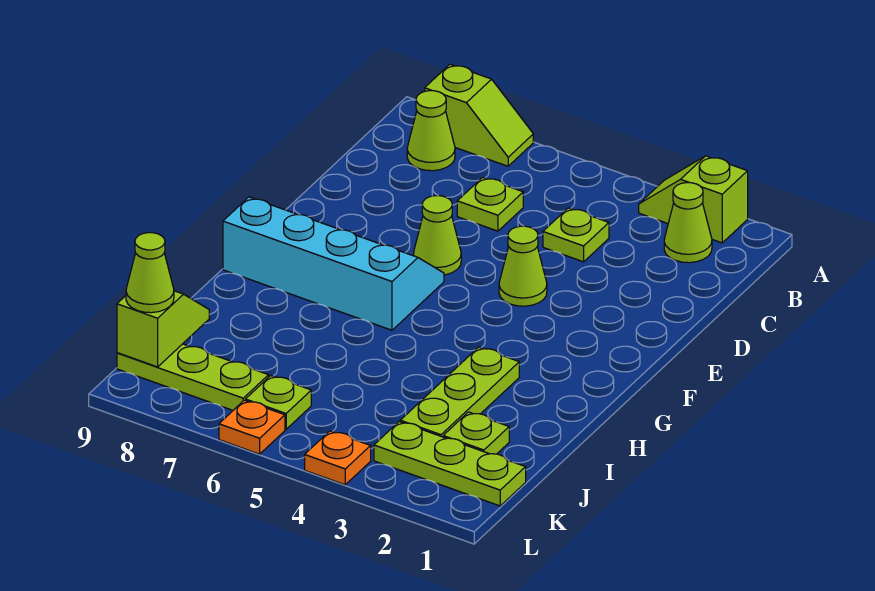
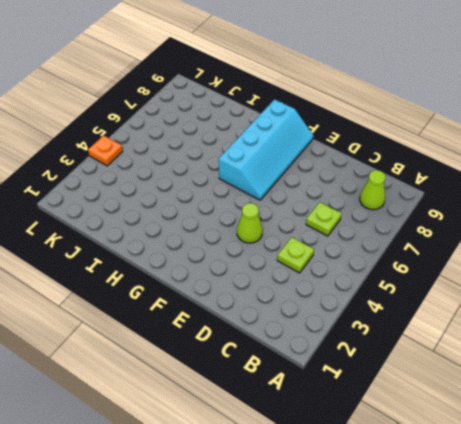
none -> lime slope A2:A3 level 1 top 2
none -> lime slope A7:A8 level 1 top 8
none -> lime cone B2 level 1

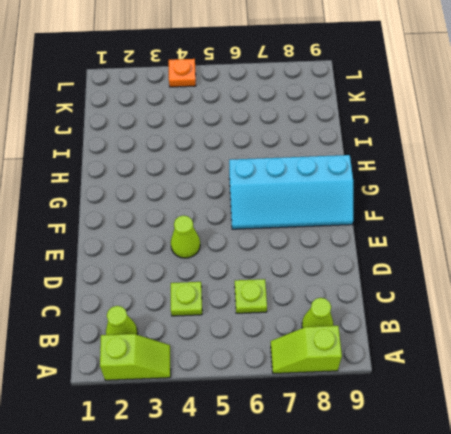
none -> lime cone E6 level 1
none -> lime plate H3:J3 level 1
none -> lime plate J2 level 1

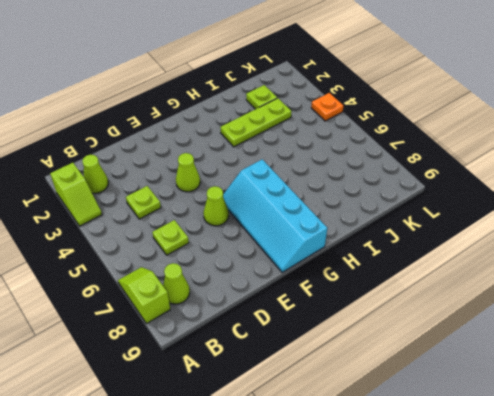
none -> lime plate K1:K3 level 1
none -> lime plate K6 level 1
none -> lime plate K7:K9 level 1

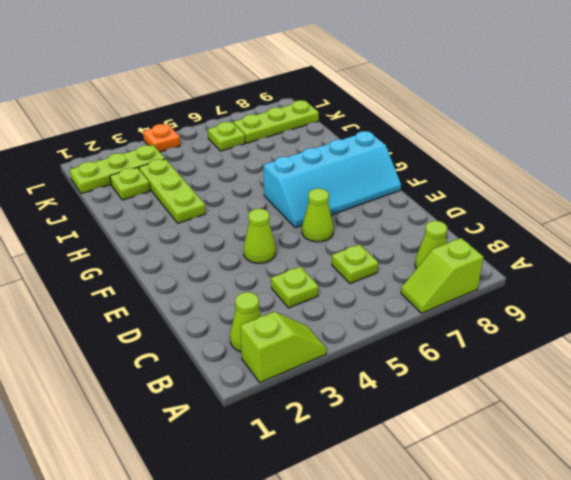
none -> orange plate L6 level 1
none -> lime slope J9:K9 level 2 top K
none -> lime cone K9 level 3

